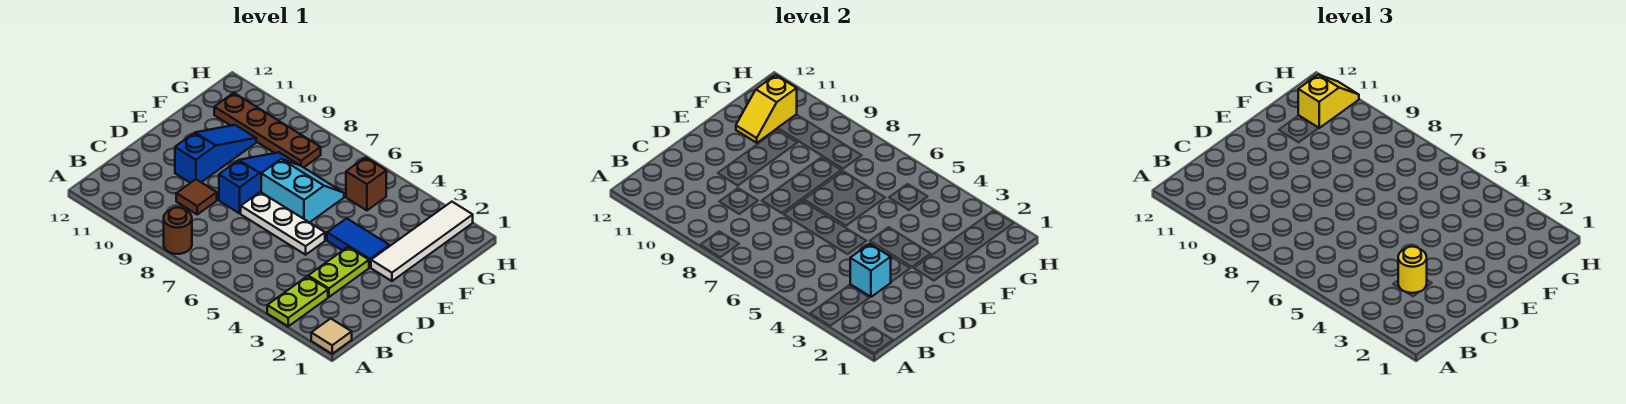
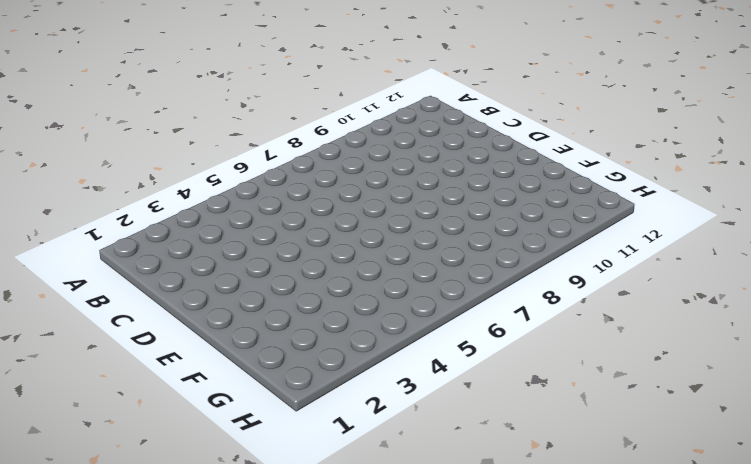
none -> tan tile A1 level 1
none -> lime plate A3:B3 level 1
none -> brown round brick A8 level 1

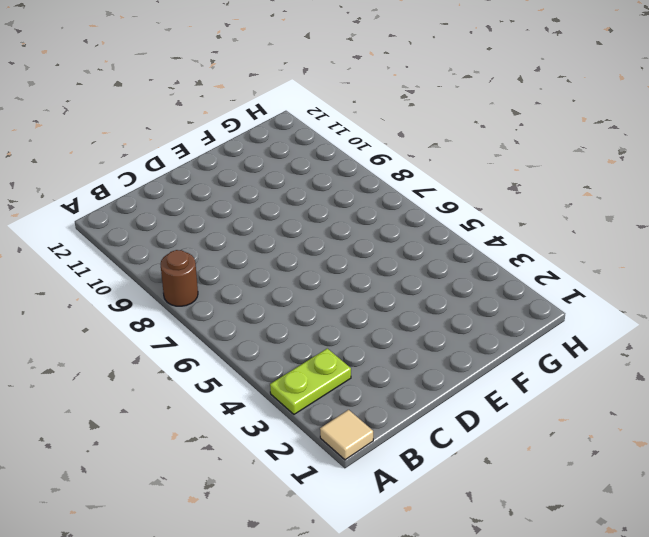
none -> lime plate C3:D3 level 1
none -> brown tile C9 level 1
none -> white plate D5:D7 level 1

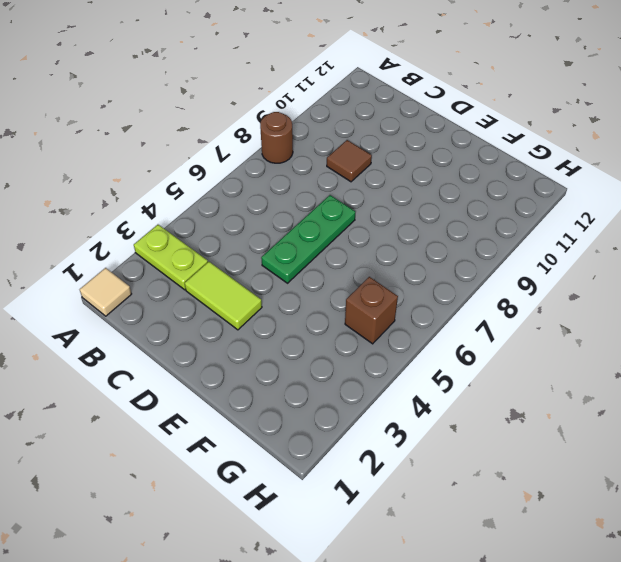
lime tile C3:D3 level 1 -> lime plate C3:D3 level 1
green plate D5:D7 level 1 -> white plate D5:D7 level 1
none -> blue slope D8:F8 level 1 top D
none -> blue slope D10:F10 level 1 top D
none -> white tile E2:H2 level 1

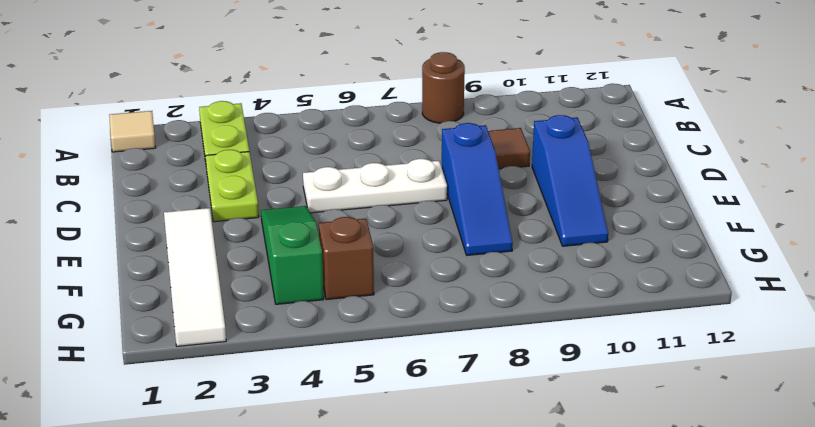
green slope E4:G4 level 1 top G -> blue tile E3:E4 level 1
none -> cyan slope E6:F7 level 1 top E
none -> brown plate G8:G11 level 1
none -> cyan brick C3 level 2

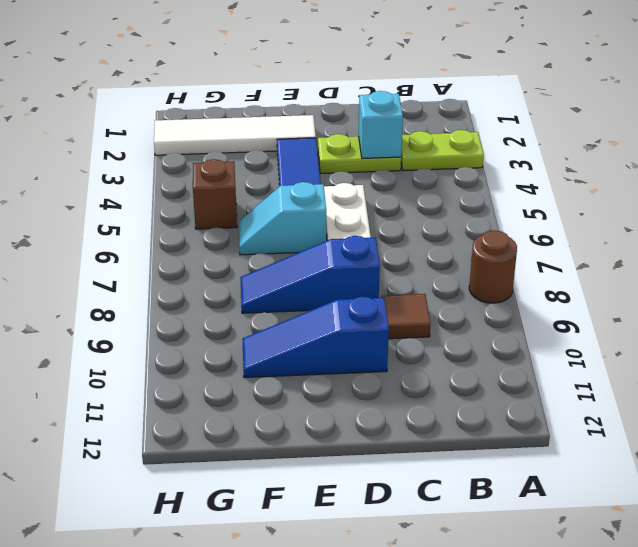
cyan slope E6:F6 level 1 top E -> cyan slope E6:F7 level 1 top E
none -> tan tile A1 level 1
none -> brown plate G8:G11 level 1
none -> yellow slope F11:G11 level 2 top G

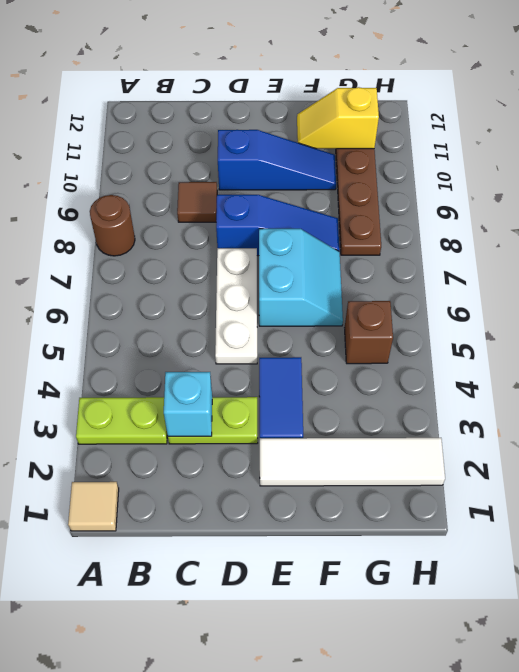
none -> yellow round brick C3 level 3
none -> yellow slope G11:H11 level 3 top G

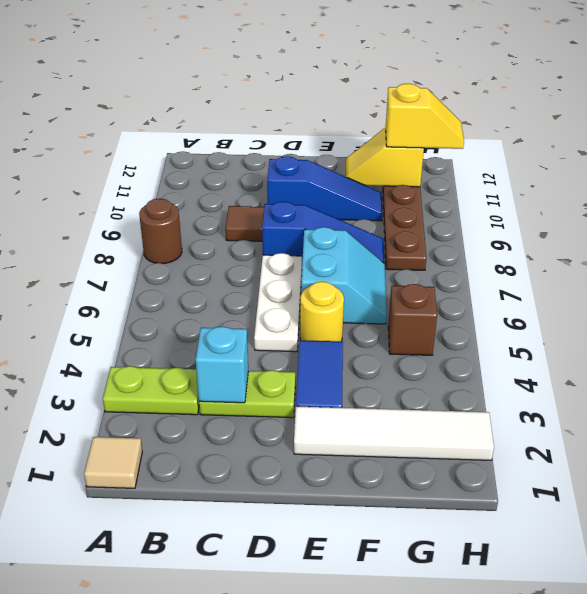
yellow round brick E5 level 1 -> yellow round brick C3 level 3

